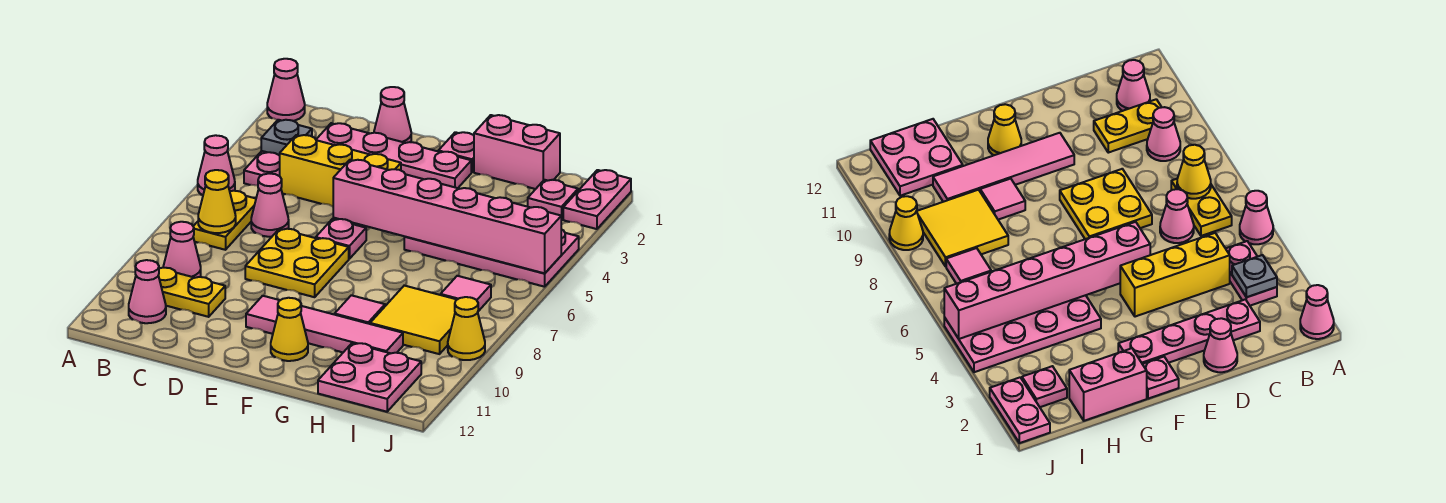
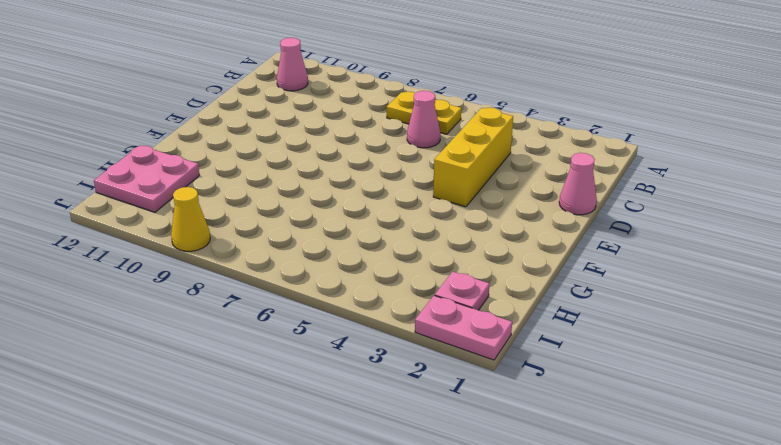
none -> pink cone A1 level 1
none -> pink cone A5 level 1
none -> pink plate B3:B4 level 1

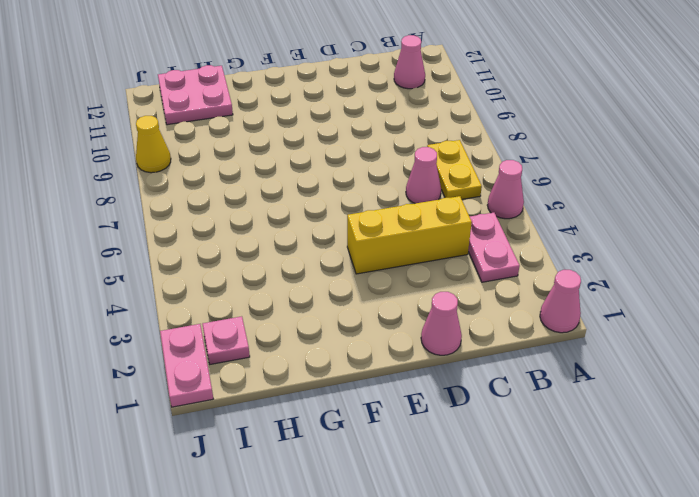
none -> pink cone B9 level 1
none -> yellow plate B10:C10 level 1
none -> pink plate C2:F2 level 1

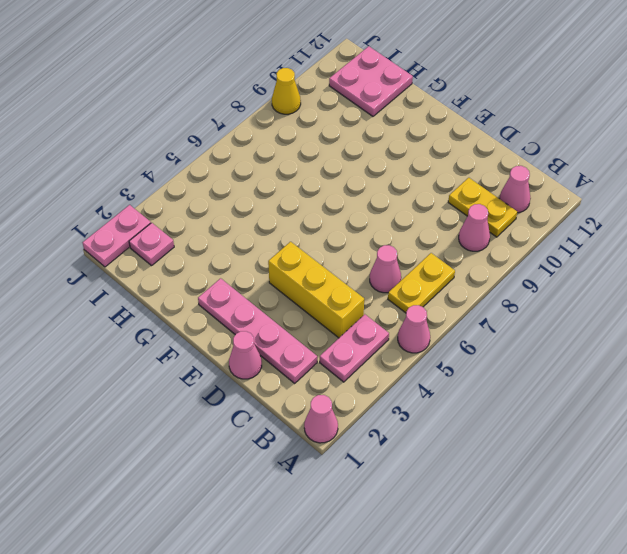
none -> yellow plate D7:E8 level 1
none -> pink plate E6 level 1
none -> pink tile E10:H10 level 1

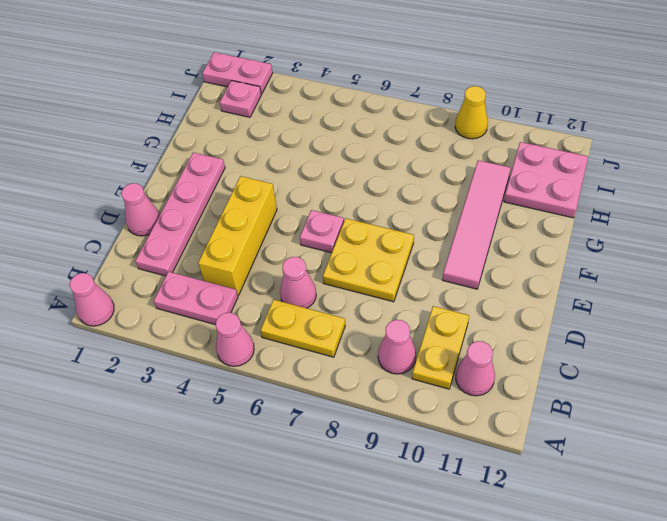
none -> pink plate F1 level 1
none -> yellow cone F11 level 1
none -> pink brick G1:H1 level 1

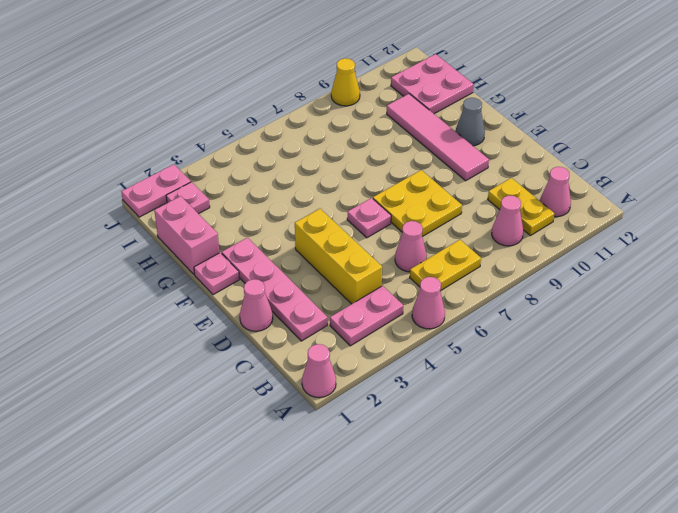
grey cone F11 level 1 -> yellow cone F11 level 1
none -> pink plate G4:J5 level 1
none -> pink tile G9 level 1
none -> yellow tile H8:I9 level 1

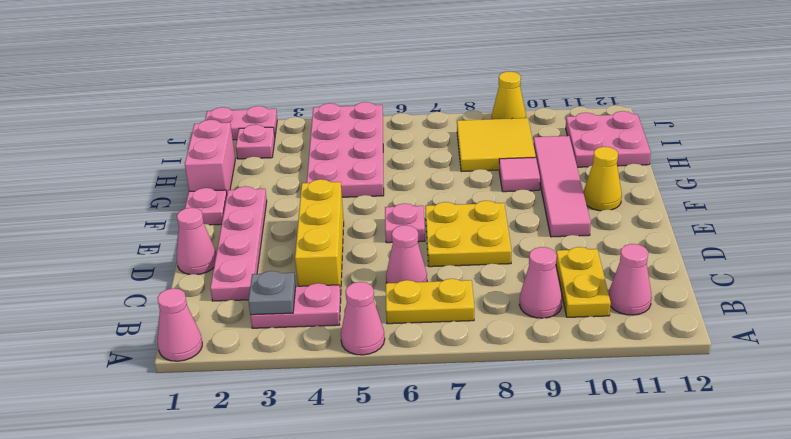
none -> pink tile I7 level 1
none -> yellow cone B7 level 2
none -> pink brick E5:J5 level 2

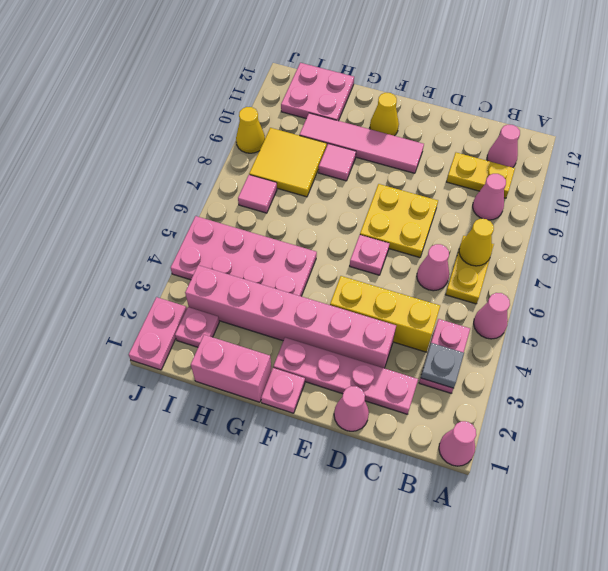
pink brick D3:I3 level 1 -> pink brick E5:J5 level 2

